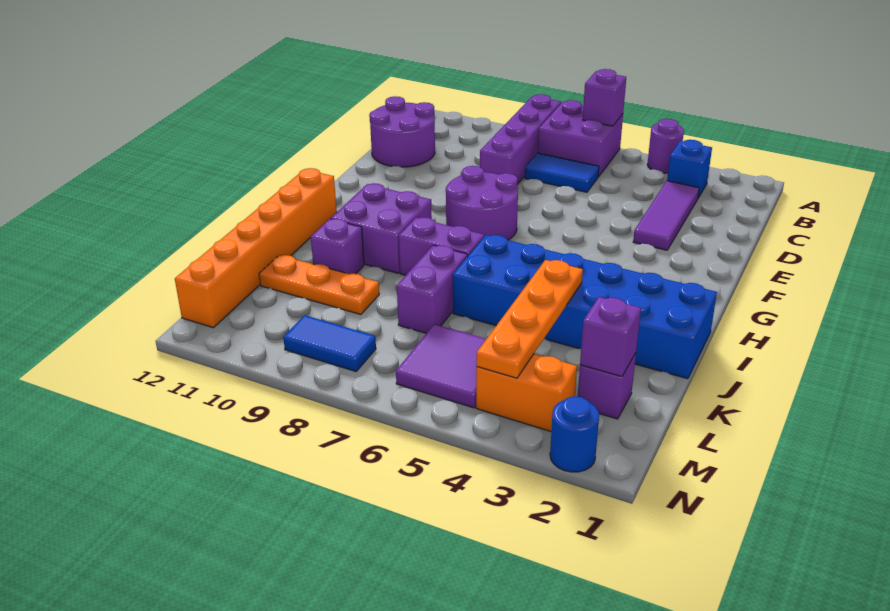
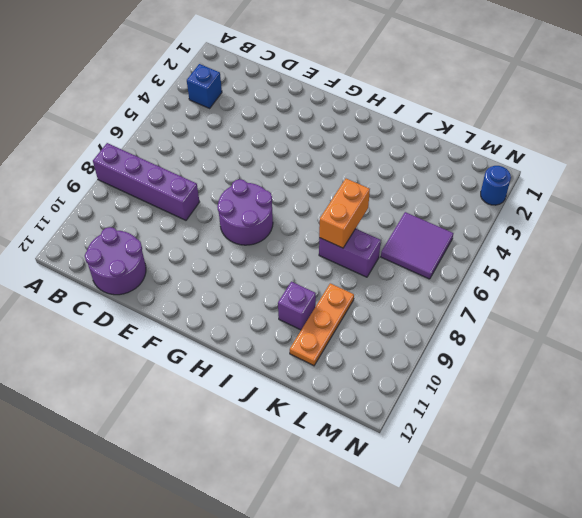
orange brick J6:J7 level 2 -> orange brick M3:M4 level 1
none -> purple round brick A4 level 1
none -> purple brick A6:B7 level 1
none -> purple tile C3:E3 level 1

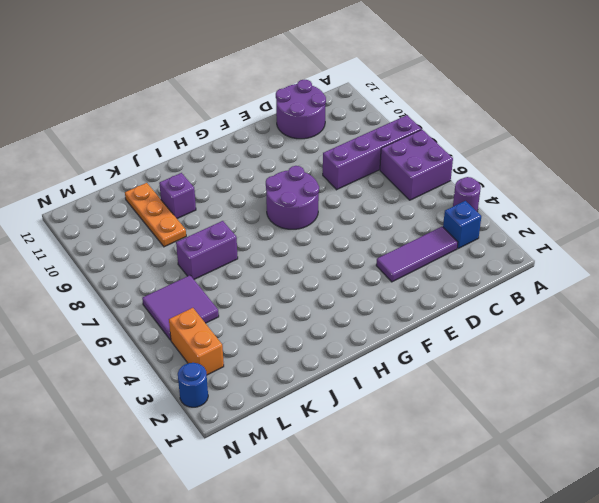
none -> blue tile C6:C7 level 1
none -> purple brick H9:I10 level 1
none -> orange brick H12:M12 level 1

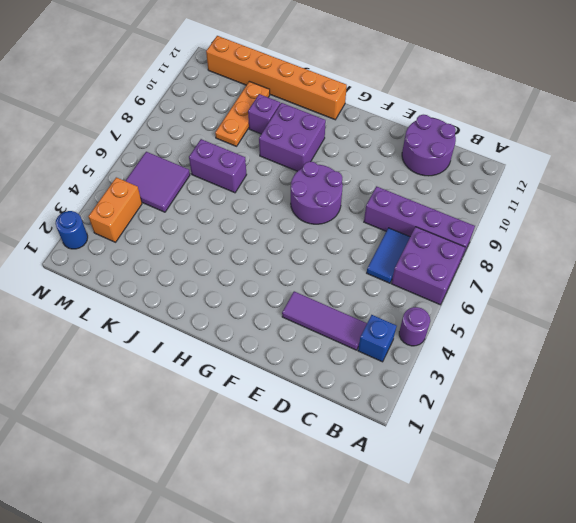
none -> blue brick I1:J6 level 1
none -> purple brick I7:I8 level 1
none -> purple brick L2 level 1

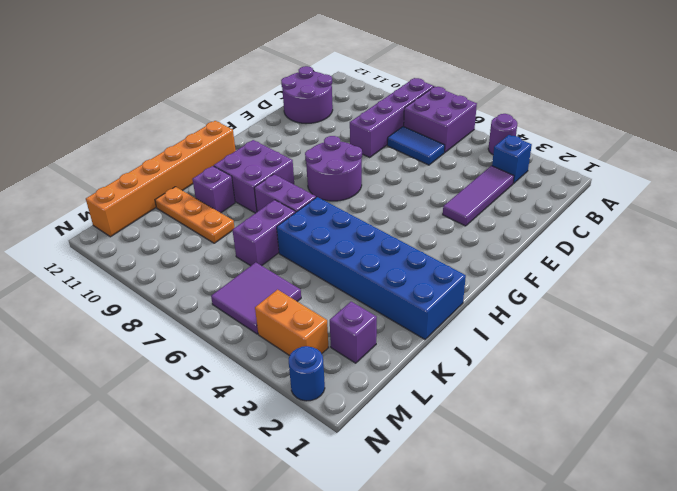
none -> blue tile M8:M9 level 1
none -> purple brick A6 level 2
none -> orange plate J4:M4 level 2

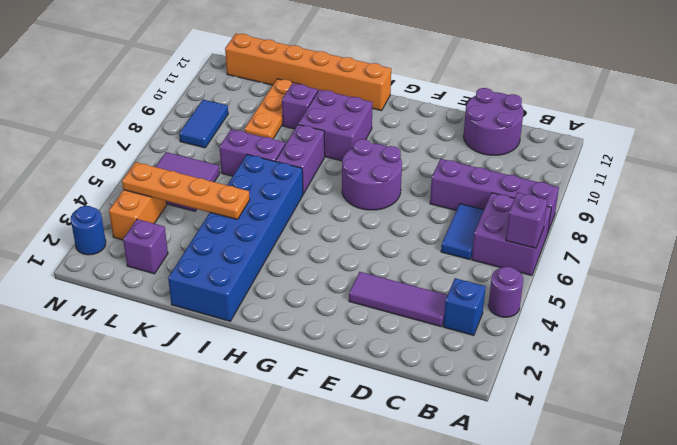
none -> purple brick L2 level 2

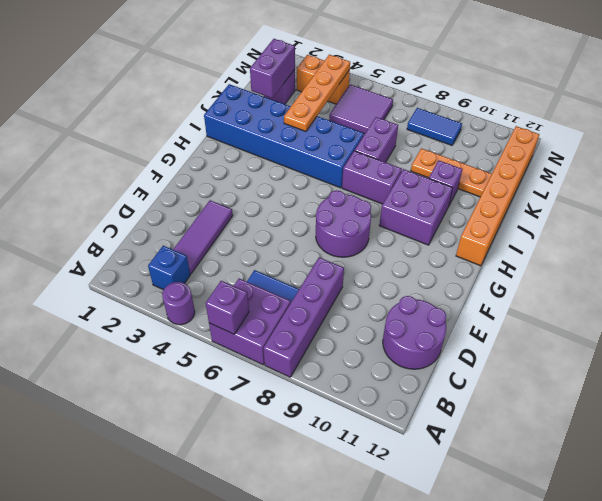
purple brick K2:L2 level 2 -> purple brick L2 level 2
none -> blue round brick N2 level 1

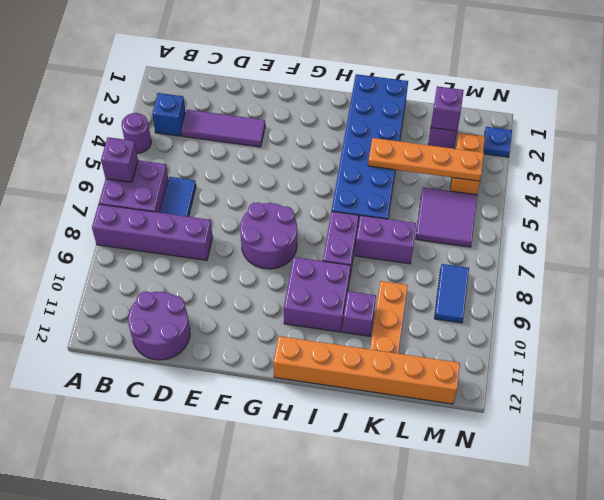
blue plate N2 level 1 -> blue round brick N2 level 1

